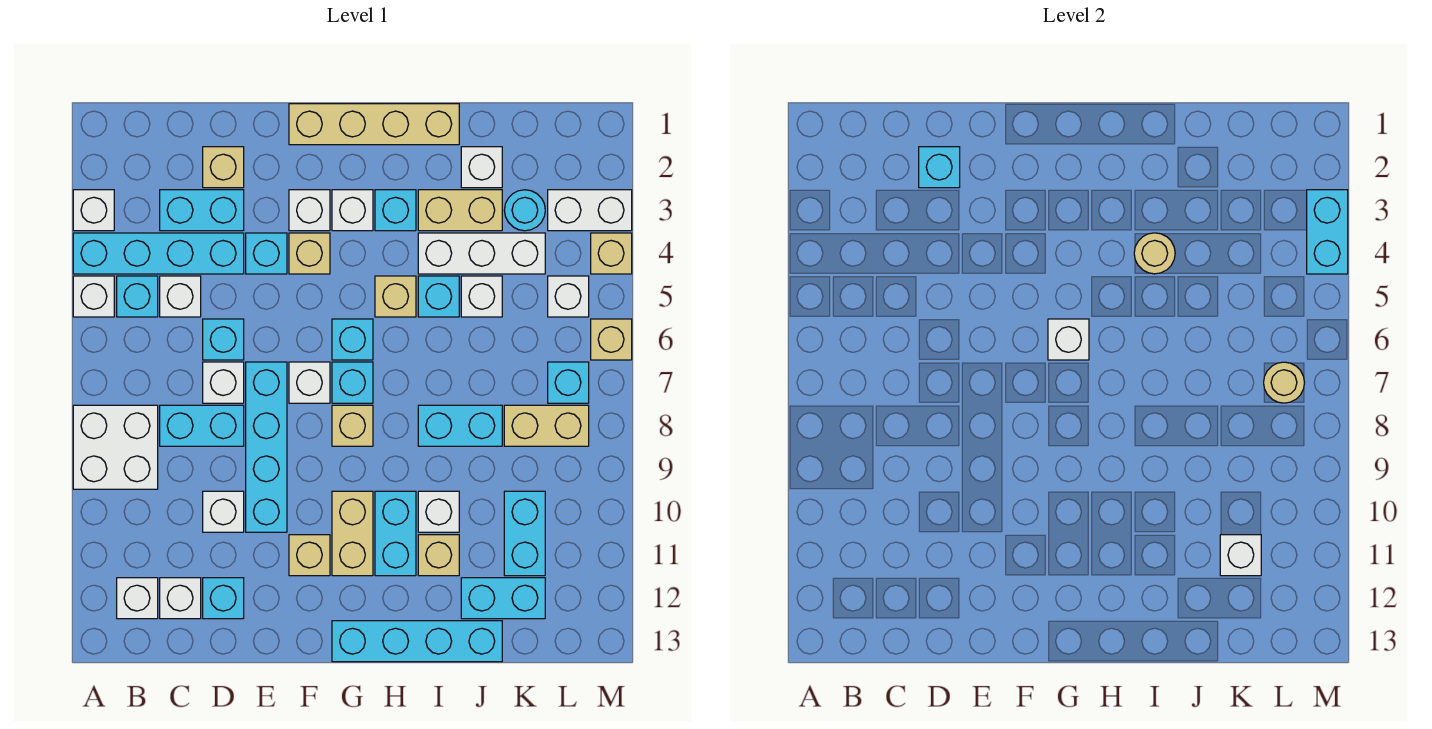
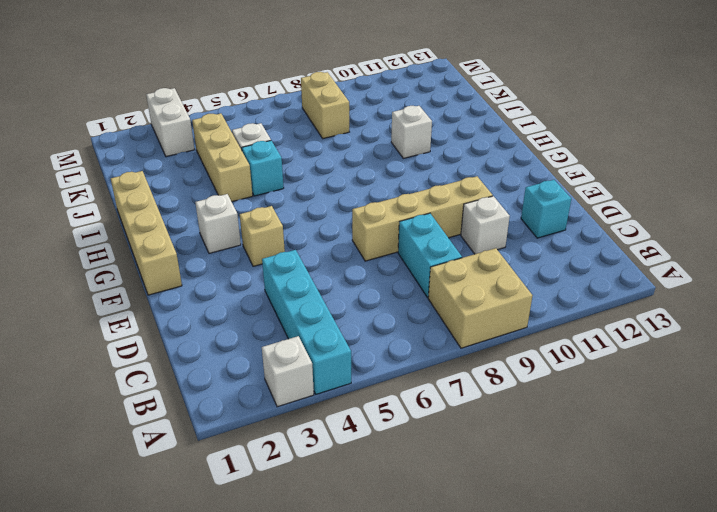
tan brick A8:B9 level 1 -> white brick A8:B9 level 1
tan brick E7:E10 level 1 -> cyan brick E7:E10 level 1
tan brick I4:K4 level 1 -> white brick I4:K4 level 1
none -> white brick A5 level 1
none -> cyan brick B5 level 1
none -> white brick B12 level 1
none -> cyan brick C3:D3 level 1

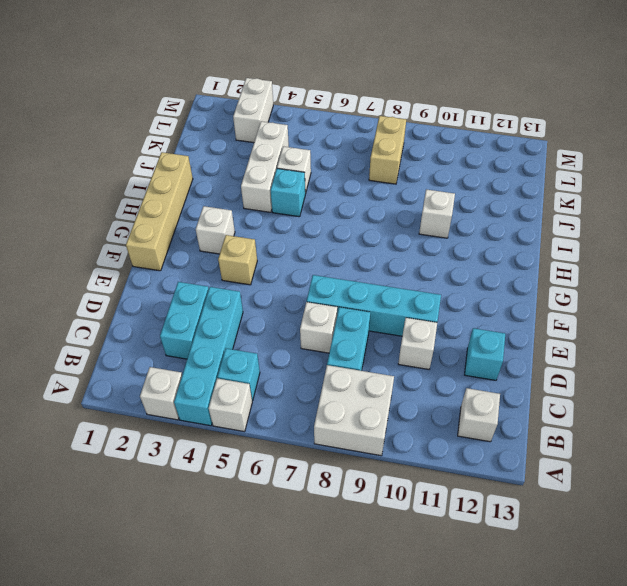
none -> white brick C5 level 1
none -> white brick C12 level 1
none -> tan brick D2 level 1
none -> cyan brick D6 level 1

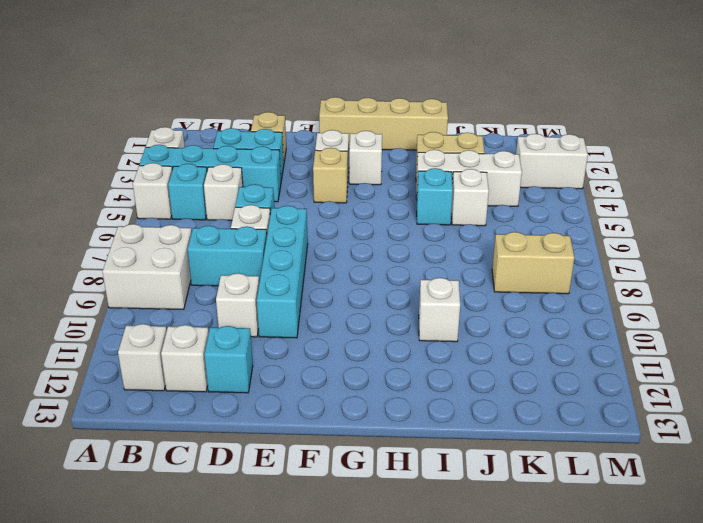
none -> cyan brick E4 level 1
none -> white brick F7 level 1
none -> tan brick F11 level 1
none -> cyan brick G6 level 1

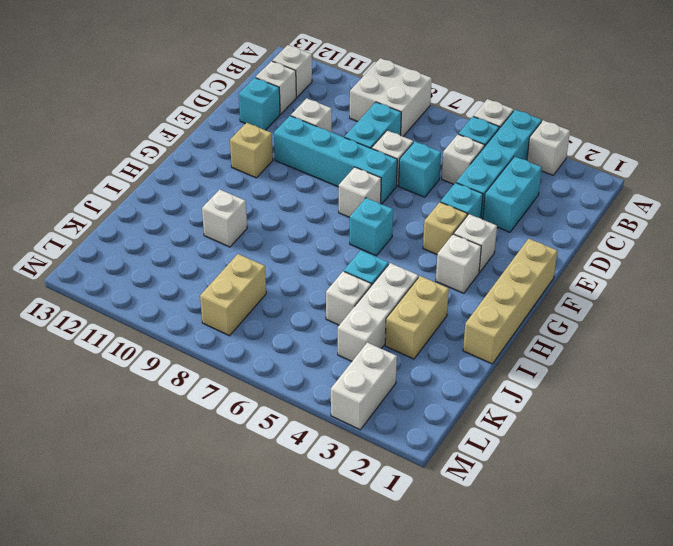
none -> tan brick D2 level 1
none -> cyan brick G7 level 1
none -> tan brick G8 level 1
none -> tan brick G10:G11 level 1

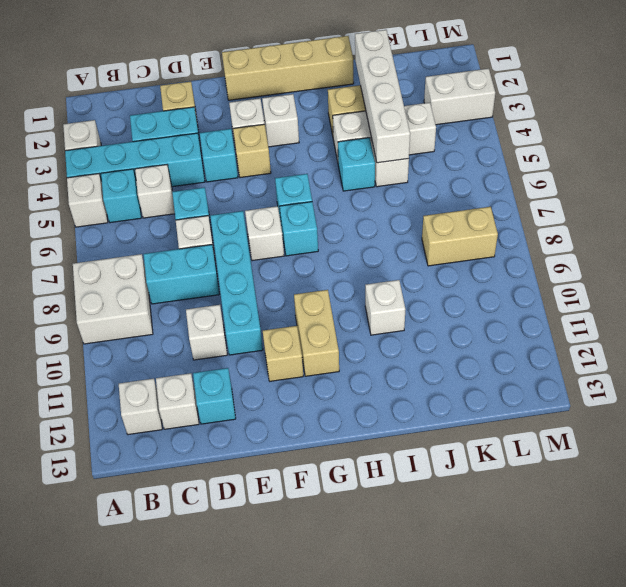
white brick J2:J5 level 2 -> none
none -> tan brick G8 level 1
none -> cyan brick G13:J13 level 1
none -> cyan brick H3 level 1
none -> tan brick H5 level 1

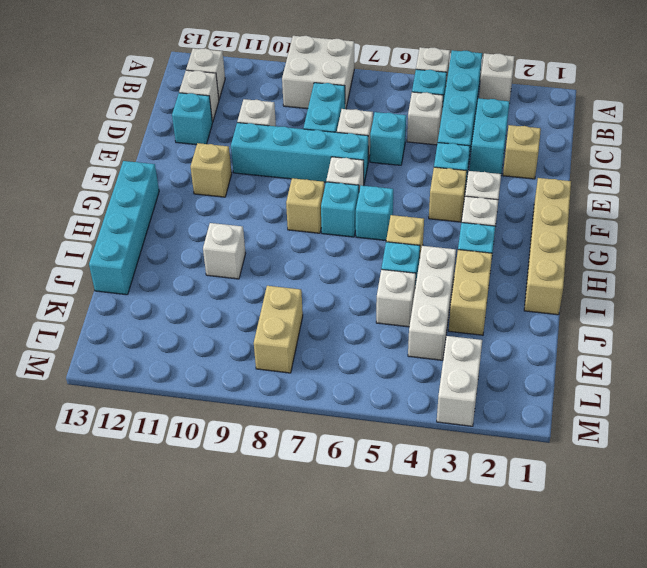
none -> tan brick G10:G11 level 1
none -> cyan brick H10:H11 level 1
none -> cyan brick I8:J8 level 1
none -> tan brick I11 level 1

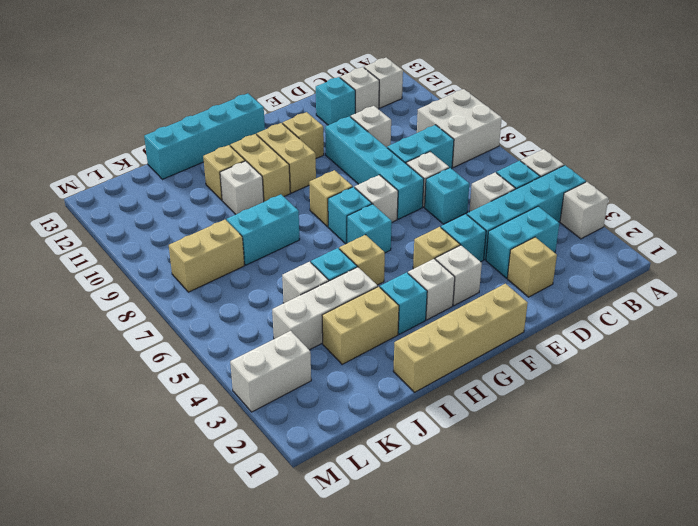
tan brick H10:H11 level 1 -> cyan brick H10:H11 level 1
none -> white brick J2 level 1
none -> cyan brick J12:K12 level 1
none -> cyan round brick K3 level 1
none -> cyan brick K10:K11 level 1

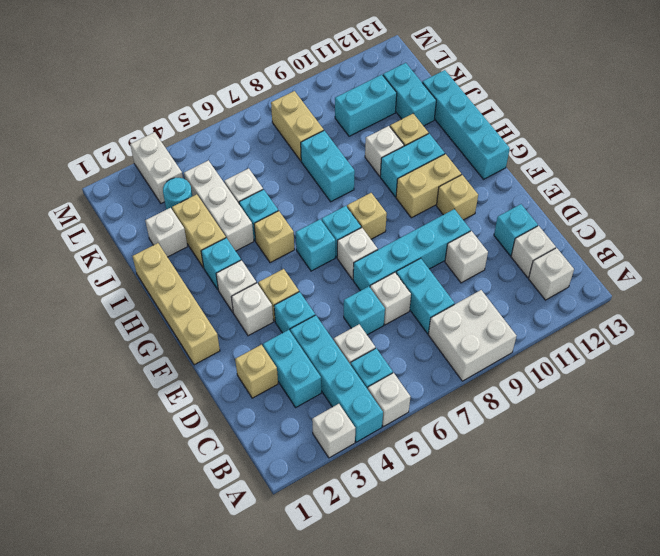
none -> white brick L5 level 1
none -> cyan brick L7 level 1
none -> tan brick M4 level 1
none -> tan brick M6 level 1

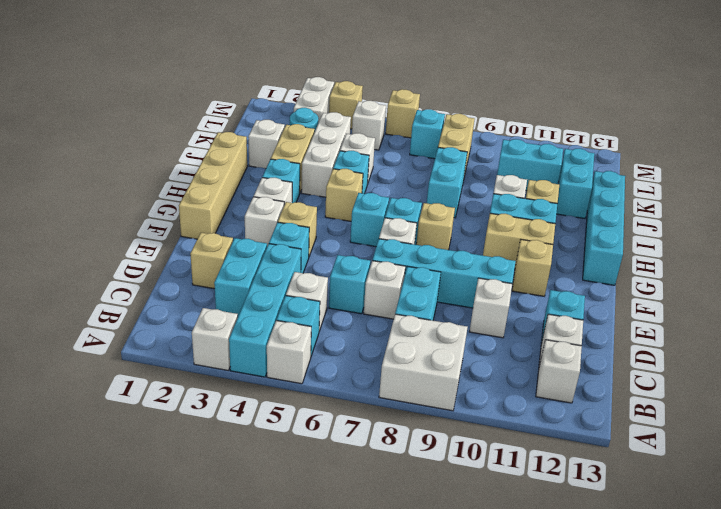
none -> cyan brick D2 level 2
none -> white brick G6 level 2
none -> tan round brick I4 level 2
none -> white brick K11 level 2

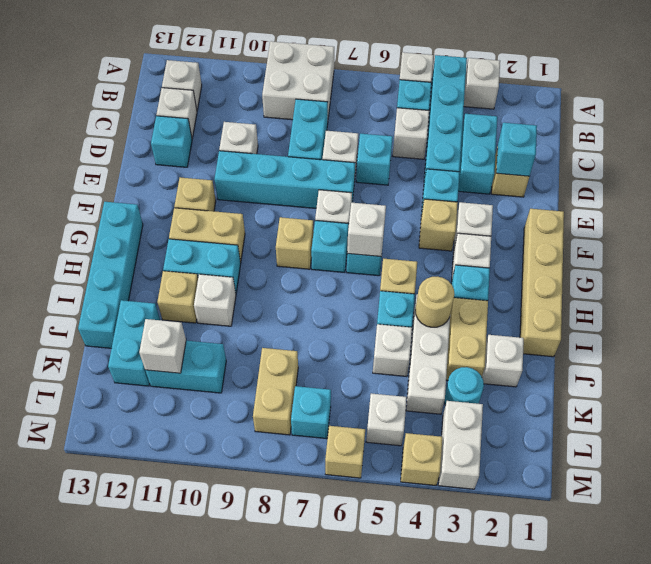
none -> cyan brick I8:J8 level 1
none -> tan round brick L7 level 2
none -> cyan brick M3:M4 level 2

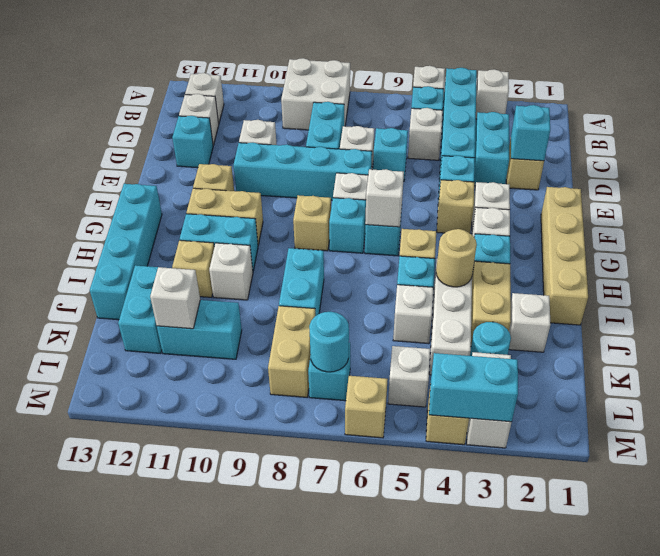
cyan round brick L7 level 2 -> tan round brick L7 level 2

